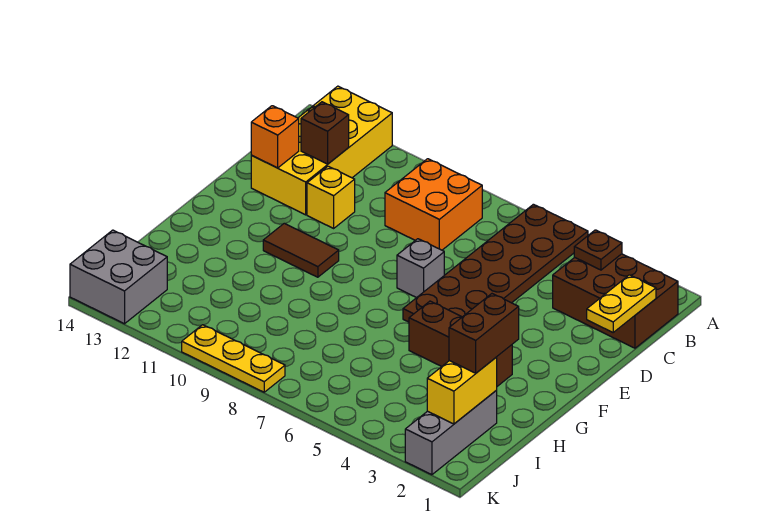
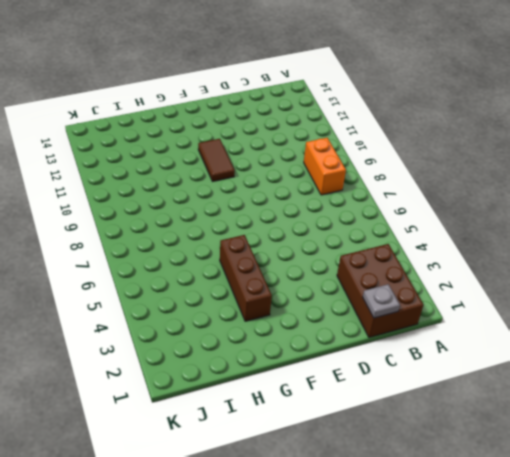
orange brick B8:B9 level 1 -> orange brick B8:C9 level 1
grey plate C1 level 2 -> yellow plate C1:D1 level 2
none -> brown plate A5:F6 level 1
none -> yellow brick A12:D13 level 1
none -> yellow brick D11 level 1

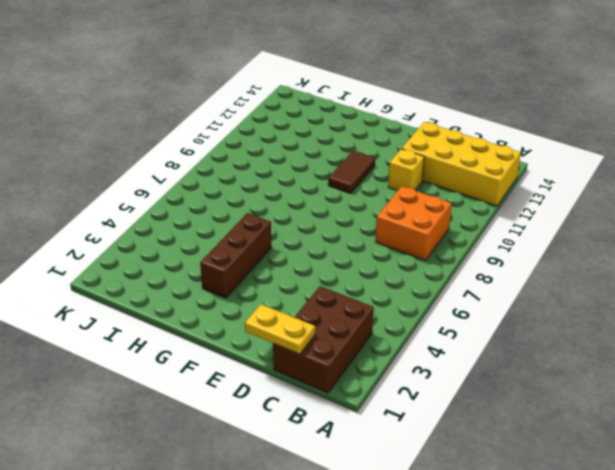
none -> brown plate A5:F6 level 1
none -> grey brick E7 level 1
none -> grey brick I2:K2 level 1

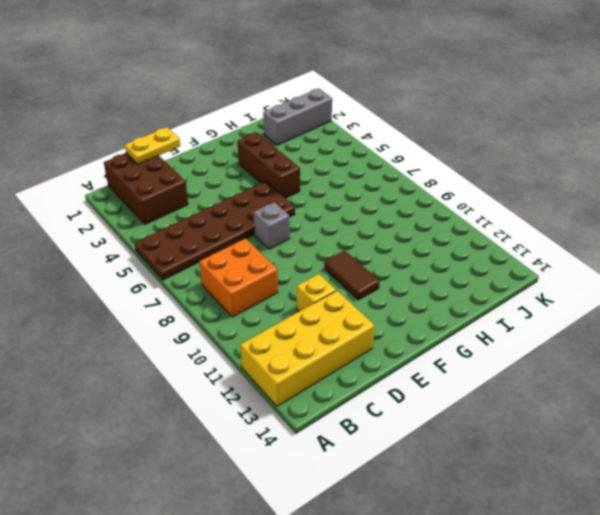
none -> grey brick J13:K14 level 1
none -> yellow plate K8:K10 level 1
none -> brown plate B3 level 2

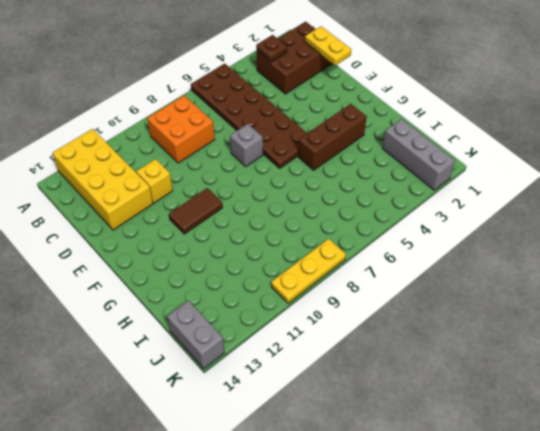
grey brick J14:K14 level 1 -> grey brick J13:K14 level 1
none -> brown brick C12 level 2
none -> orange brick D13 level 2
none -> yellow brick I2:J2 level 2

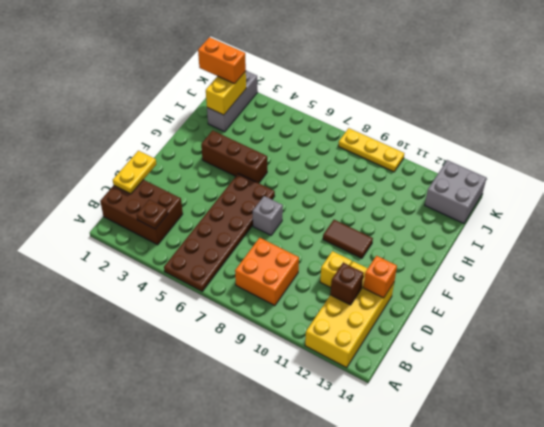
orange brick J1:J2 level 3 -> none
none -> brown brick H2:I2 level 3

